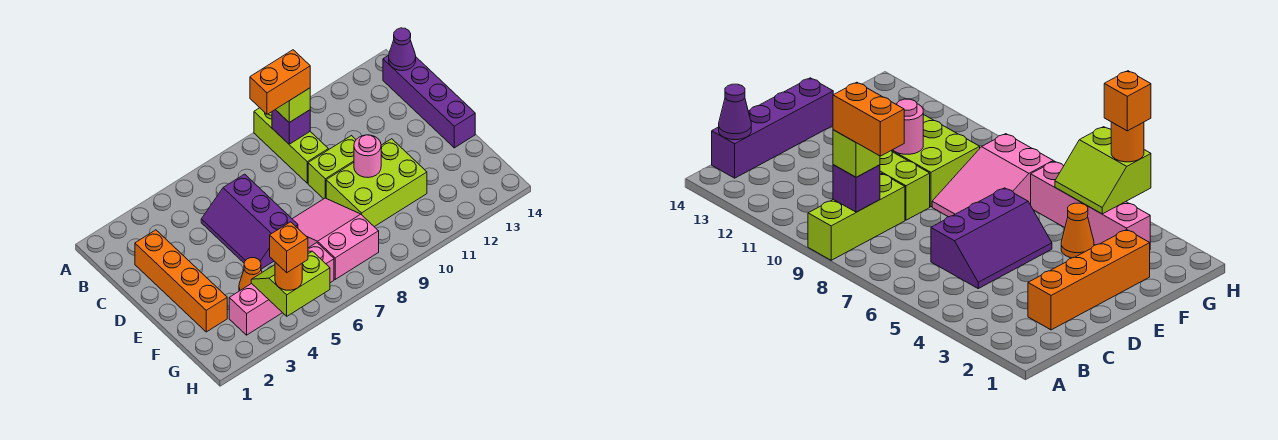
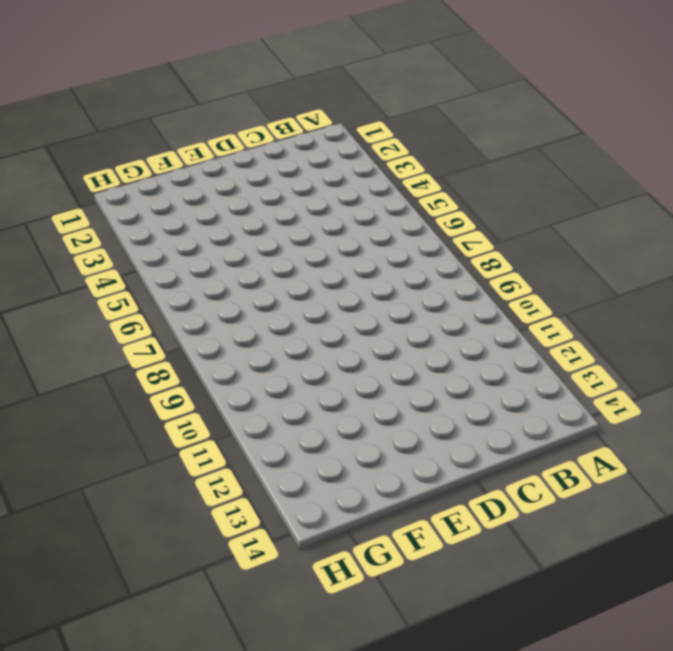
none -> lime brick A9:C9 level 1
none -> purple brick B14:E14 level 1
none -> orange brick C2:F2 level 1

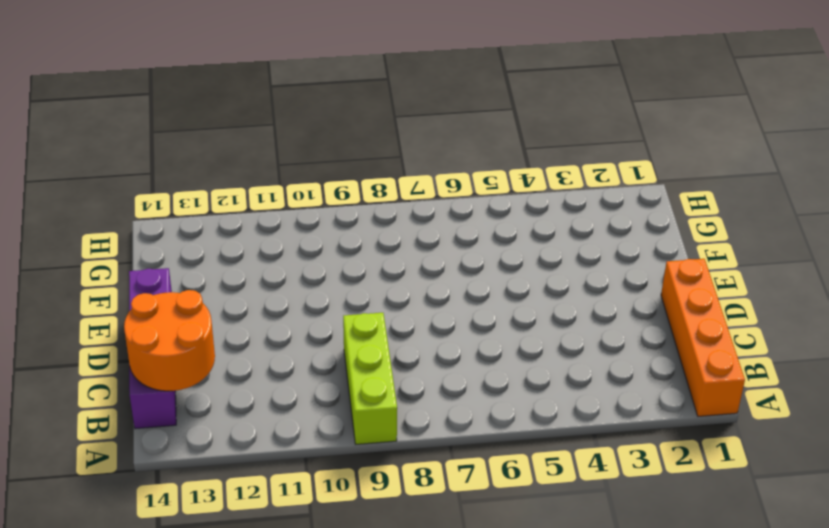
orange brick A1:D1 level 1 -> orange brick C2:F2 level 1
orange round brick B13:C14 level 2 -> purple cone B14 level 2
none -> purple slope C5:E6 level 1 top 6
none -> lime brick D9:D10 level 1
none -> pink slope E7:G8 level 1 top G

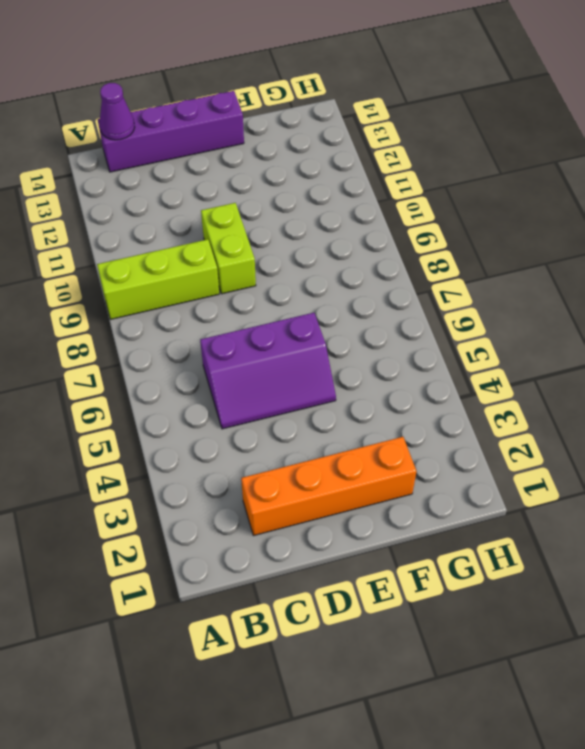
none -> pink slope E7:G8 level 1 top G
none -> lime brick E9:F11 level 1
none -> orange cone F4 level 1

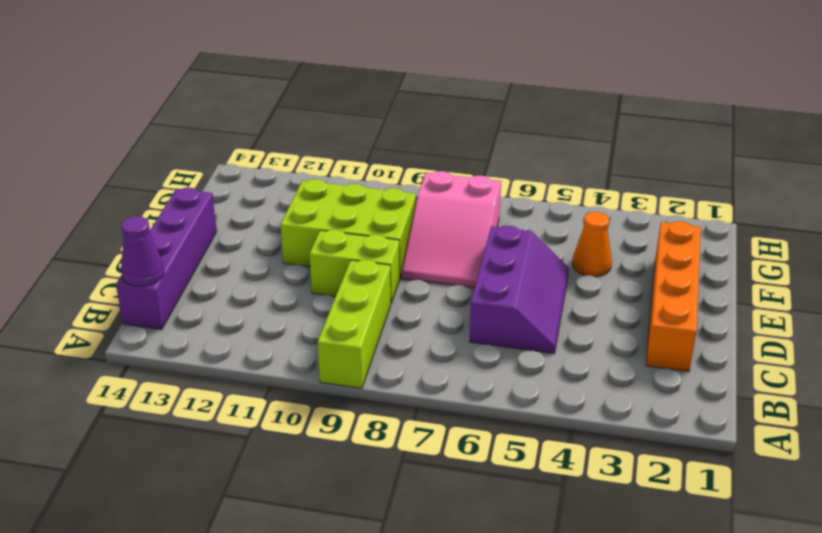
none -> pink brick G3:G6 level 1
none -> purple brick B9 level 2
none -> pink round brick E10 level 2

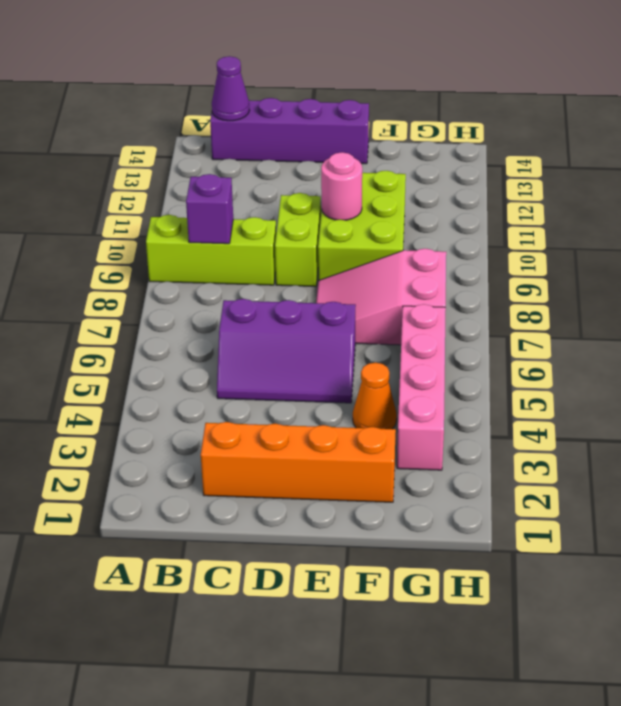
none -> lime slope G4:H5 level 2 top H
none -> lime brick B9 level 3
none -> orange round brick H4 level 3

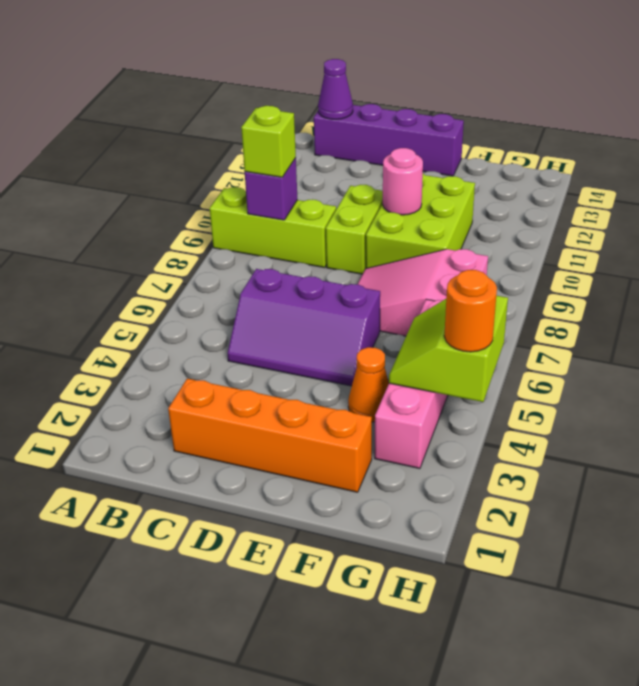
none -> orange brick B8:B9 level 4
none -> orange brick H4 level 4

